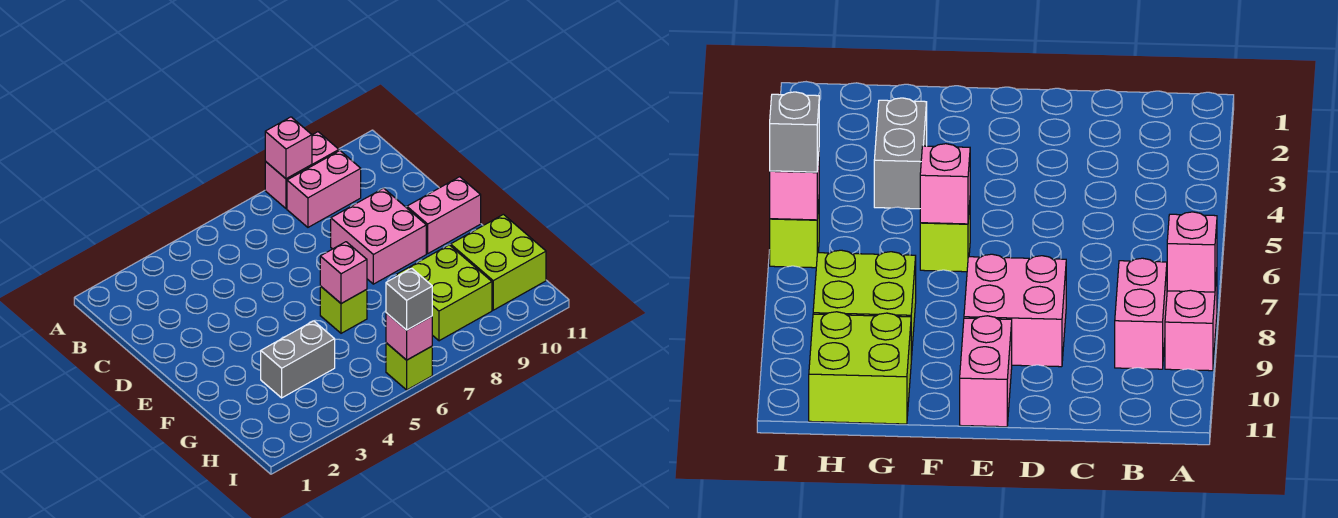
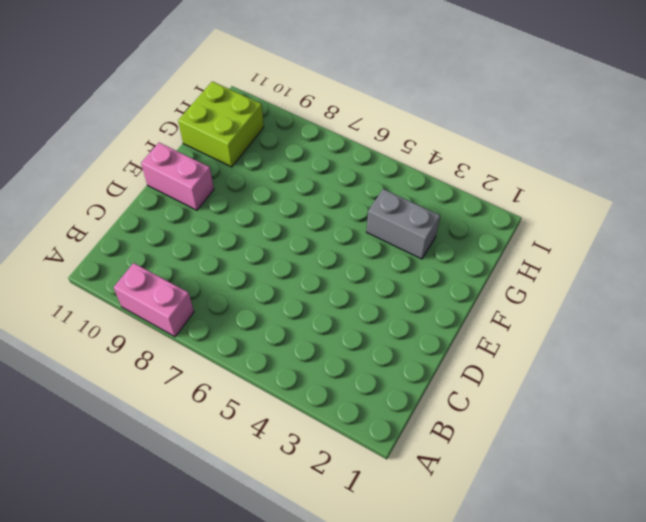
none -> pink brick B8:B9 level 1
none -> pink brick D8:E9 level 1
none -> lime brick F6 level 1

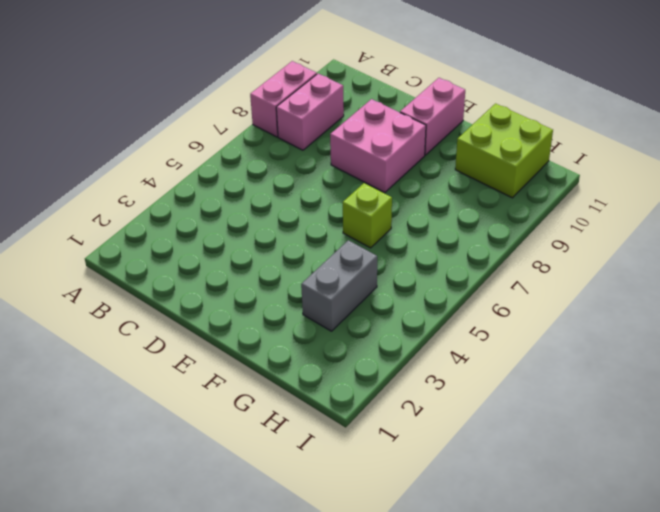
none -> lime brick G8:H9 level 1
none -> lime brick I6 level 1
none -> pink brick A8 level 2

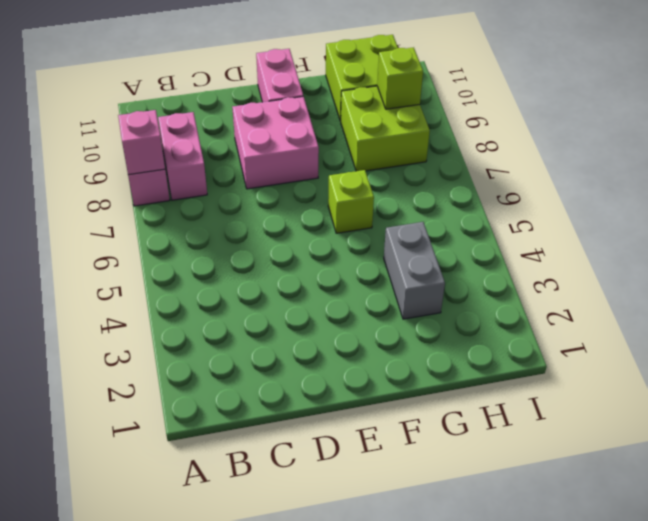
lime brick H9 level 2 -> lime brick I6 level 1
none -> pink brick F6 level 2
none -> pink brick I6 level 2
none -> grey brick I6 level 3

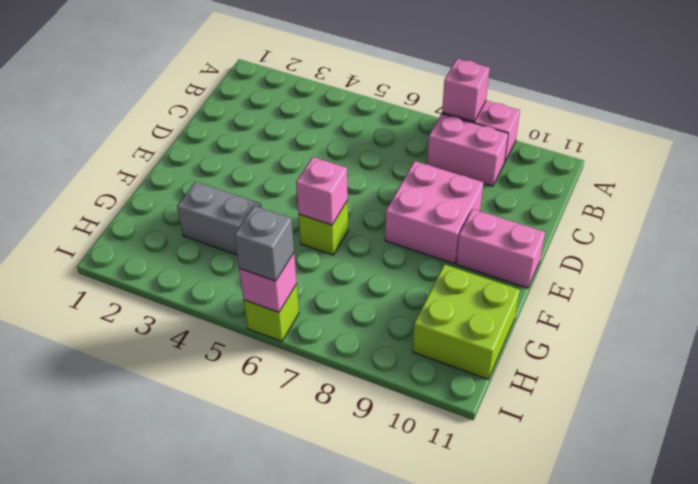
none -> lime brick G8:H9 level 1

